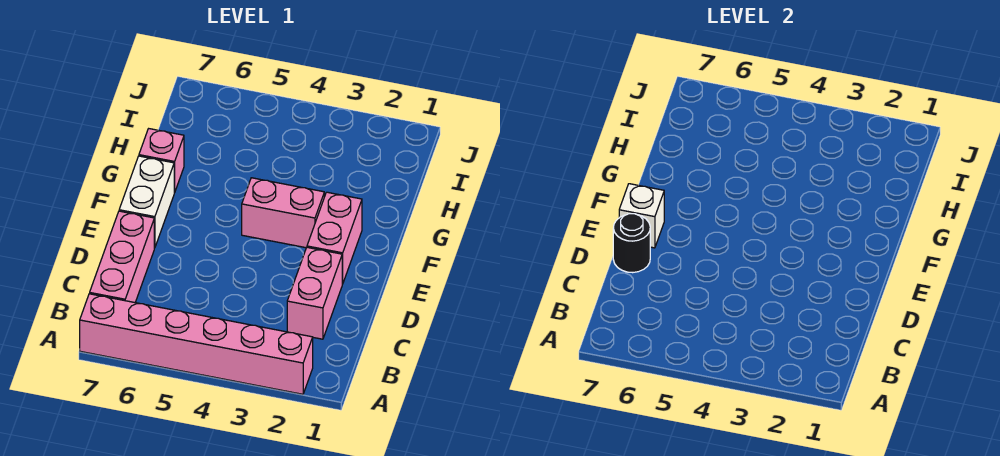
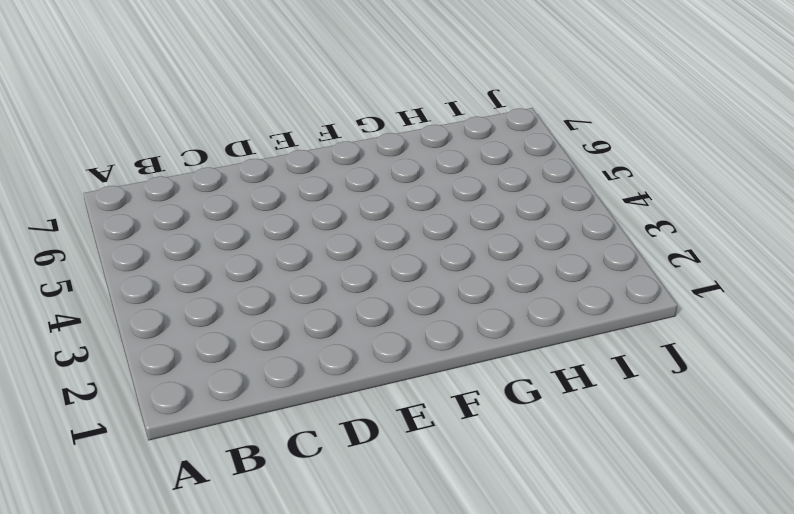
none -> pink brick A2:A7 level 1
none -> pink brick B7:D7 level 1

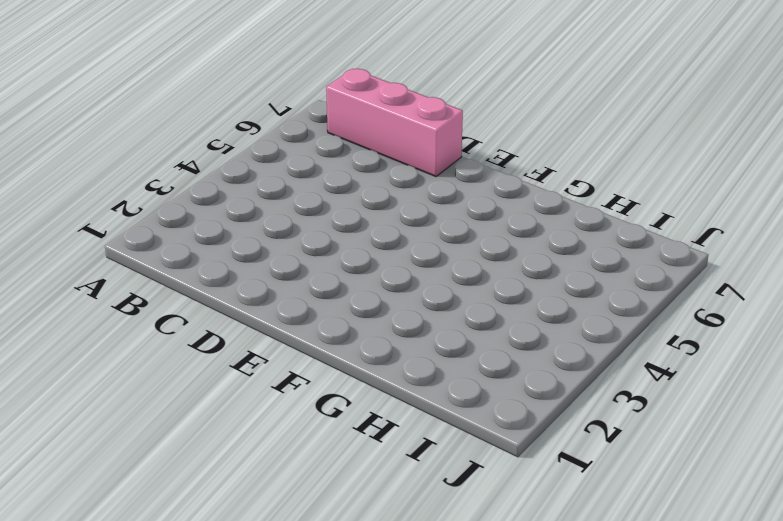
none -> pink brick A2:A7 level 1
none -> pink brick C2:D2 level 1

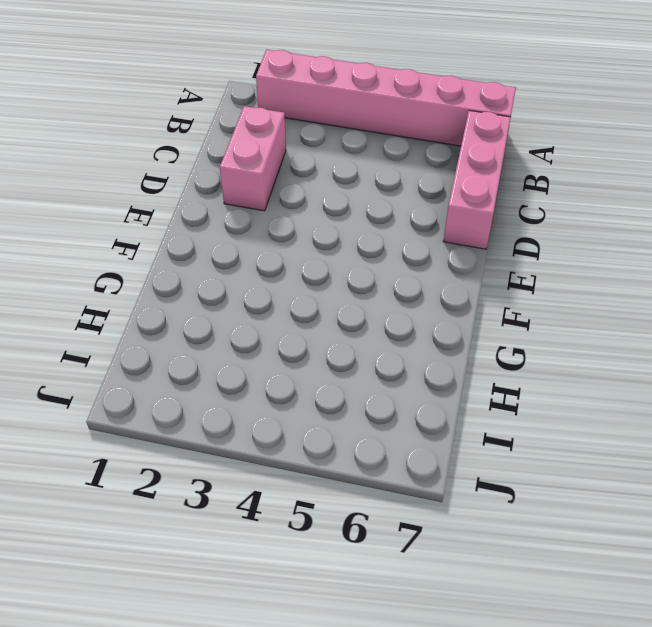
none -> pink brick E2:F2 level 1
none -> white brick E7:F7 level 1

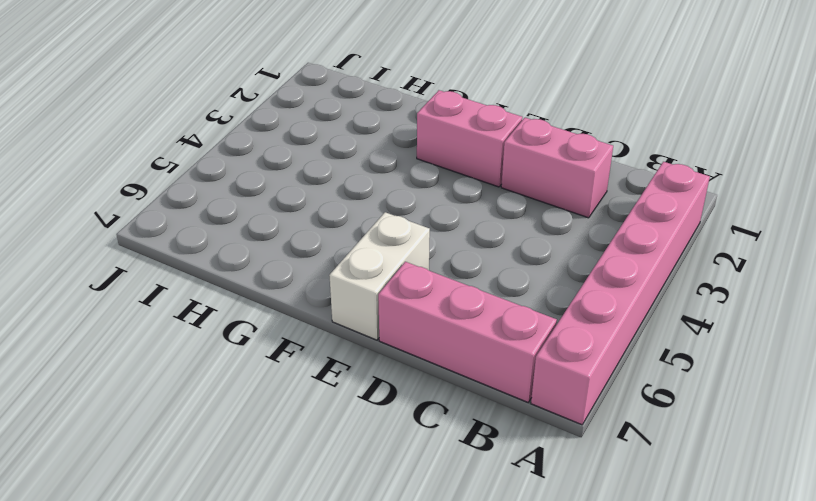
white brick E6:E7 level 1 -> white brick E7:F7 level 1
none -> pink brick F3:F4 level 1
none -> pink brick G7 level 1

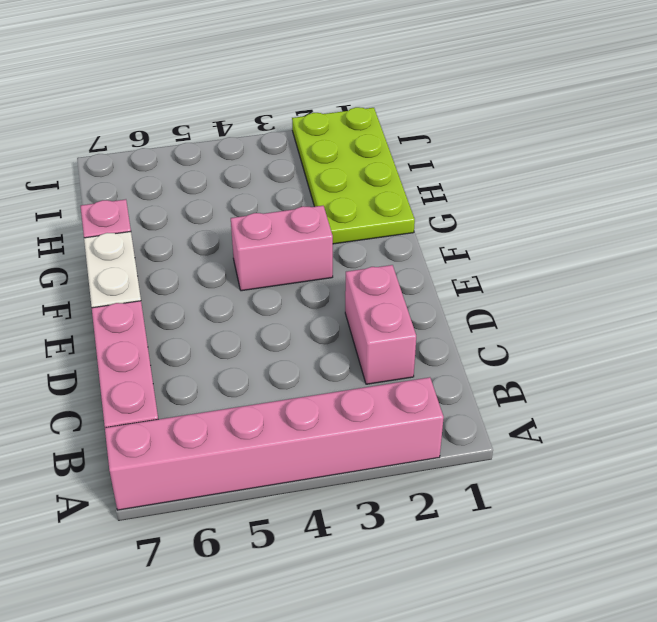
lime plate G1:J2 level 1 -> none
none -> pink brick E2:F2 level 1
none -> black round brick D7 level 2

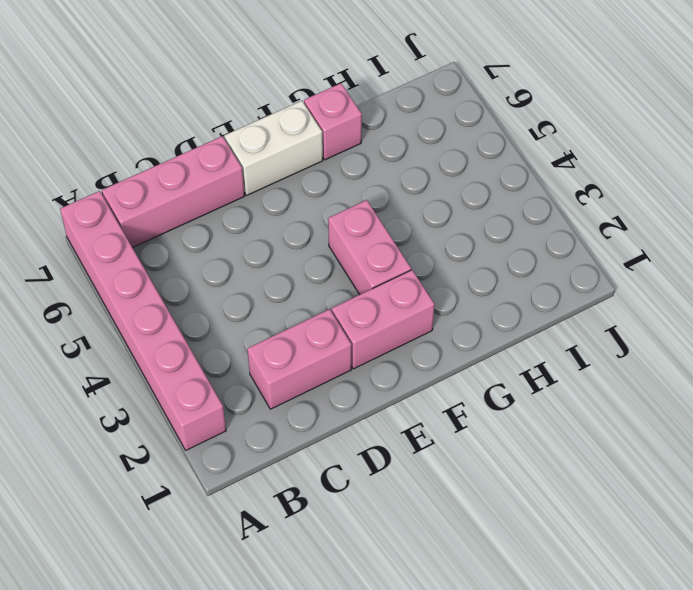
none -> black round brick D7 level 2
none -> white brick E7 level 2

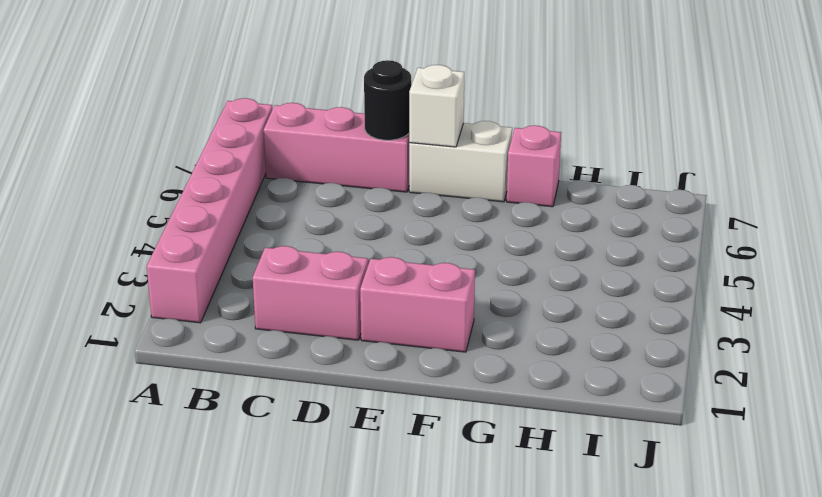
none -> pink brick F3:F4 level 1

